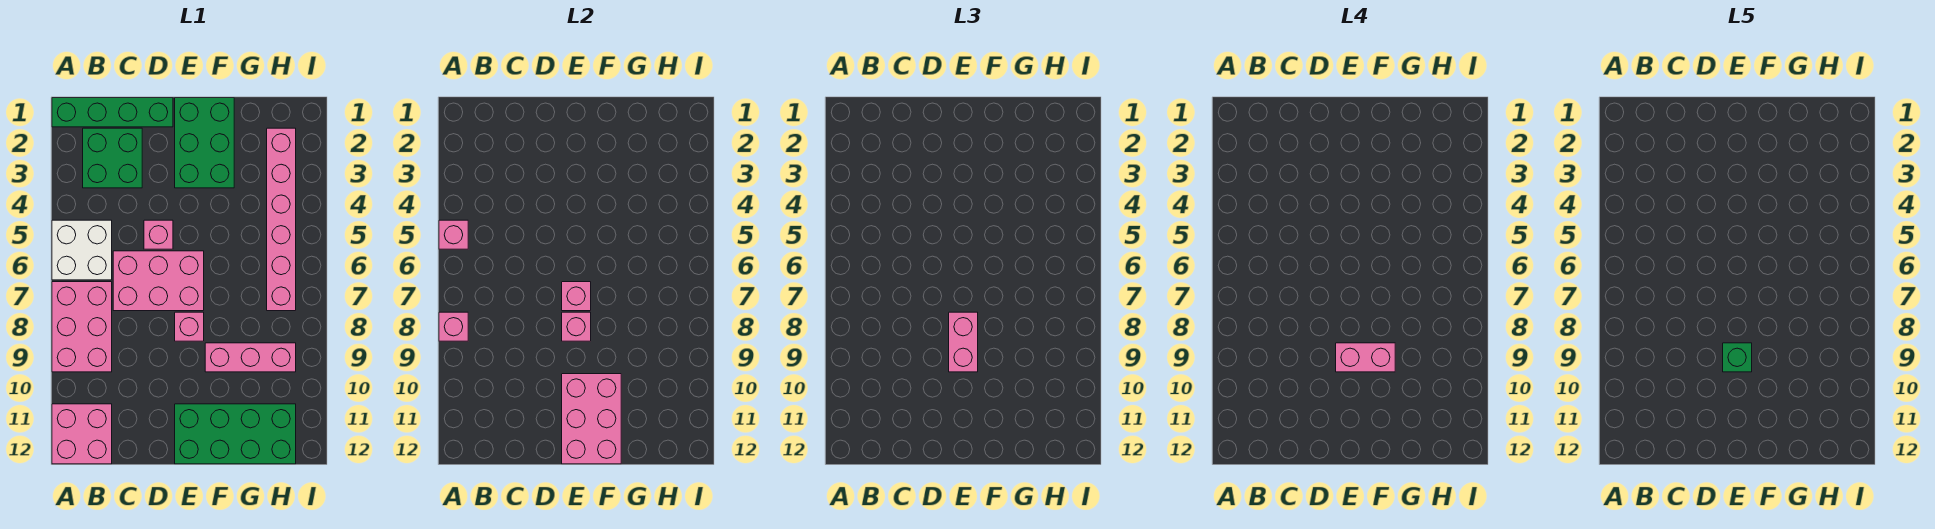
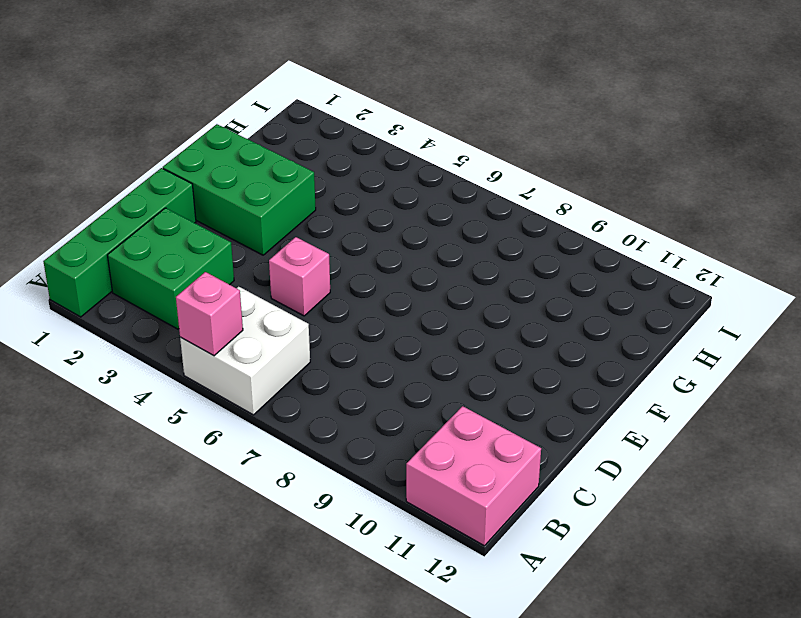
none -> pink brick A7:B9 level 1
none -> pink brick C6:E7 level 1
none -> pink brick E8 level 1

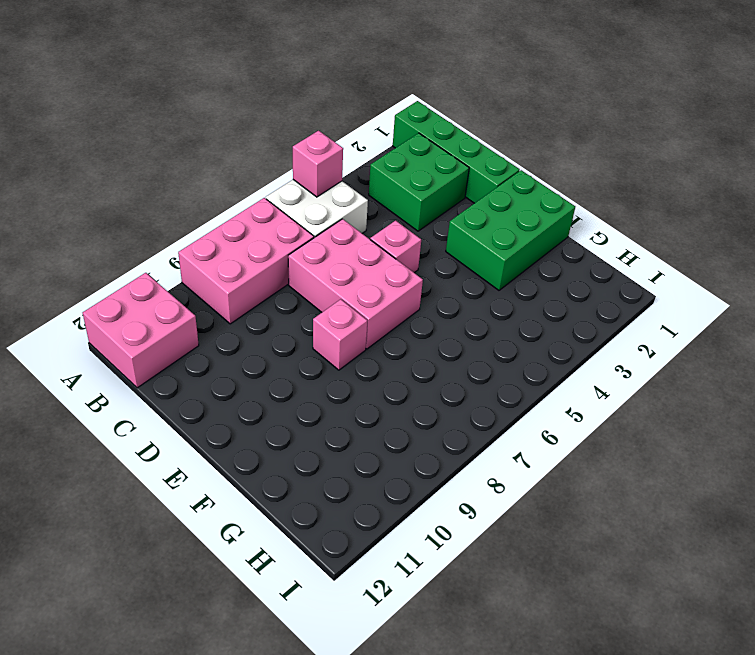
none -> green brick E11:H12 level 1
none -> pink brick F9:H9 level 1
none -> pink brick H2:H7 level 1

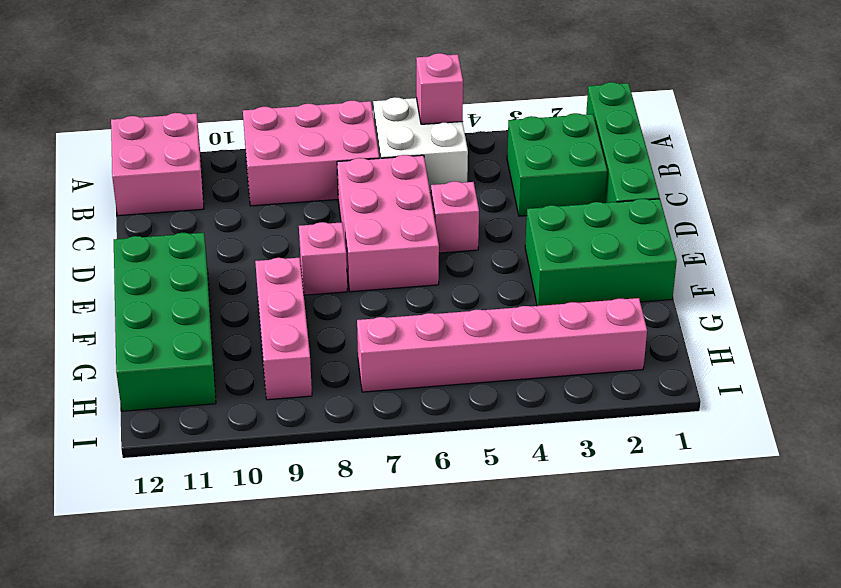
none -> pink brick A8 level 2
none -> pink brick E7 level 2
none -> pink brick E8 level 2

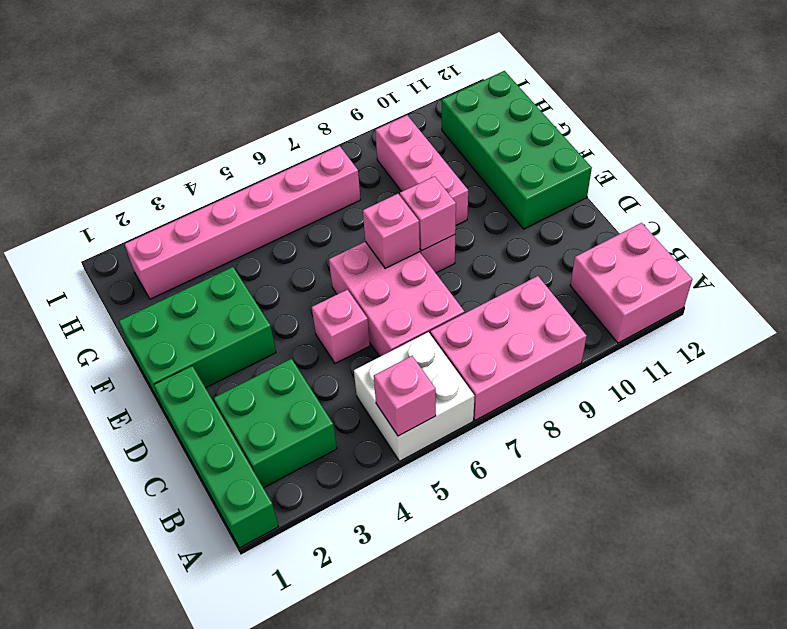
none -> pink brick A8 level 2
none -> pink brick E10:F12 level 2
none -> pink brick E8:E9 level 3

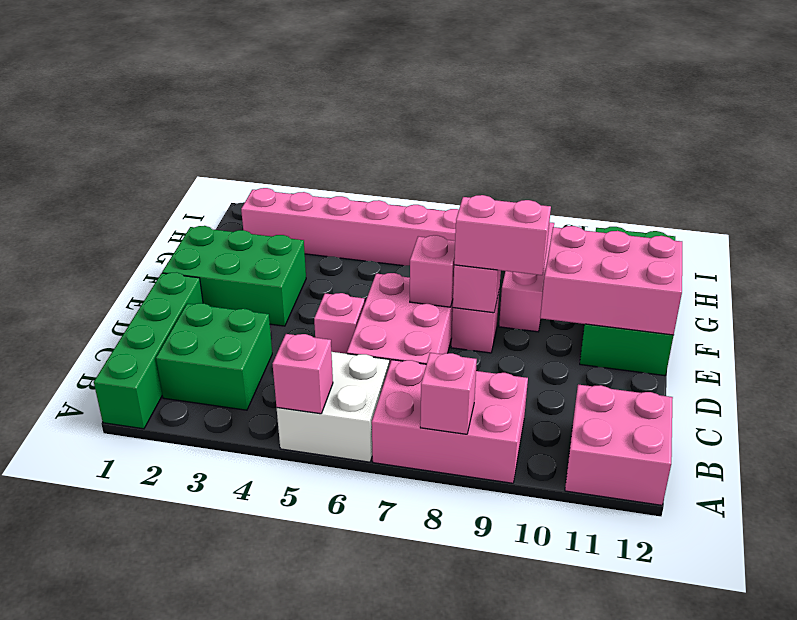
none -> pink brick E9:F9 level 4
none -> green brick E9 level 5

